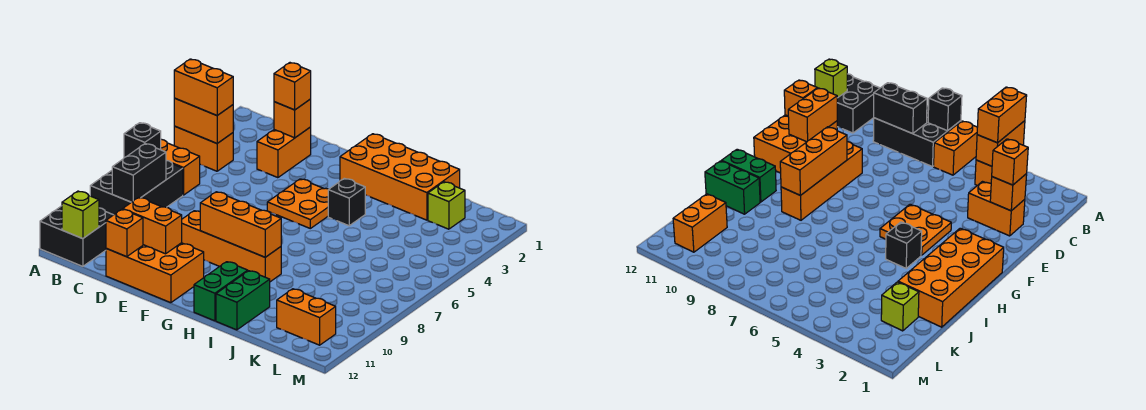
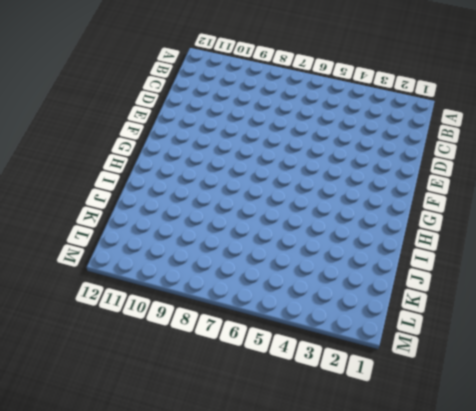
none -> orange brick A4:B4 level 1
none -> orange brick A6:B6 level 1
none -> black brick A7:B9 level 1

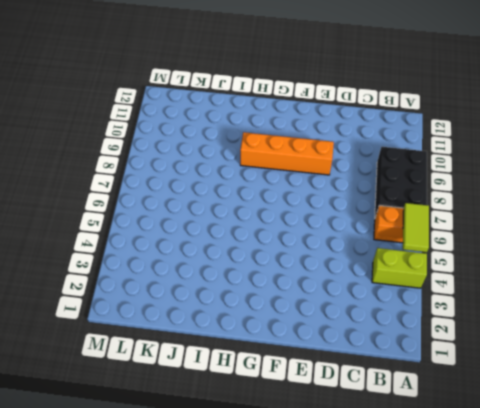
lime brick A4:B4 level 1 -> orange brick A4:B4 level 1
lime tile A5:A6 level 2 -> none
none -> black brick A11:B12 level 1
none -> orange brick D2:D3 level 1
none -> orange brick D11:F12 level 1

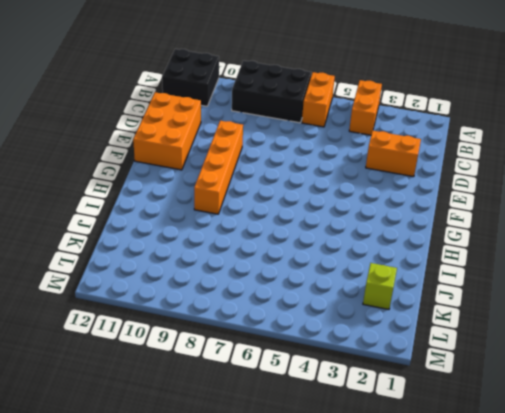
none -> orange plate F4:G5 level 1
none -> orange brick G1:J2 level 1
none -> black brick H4 level 1

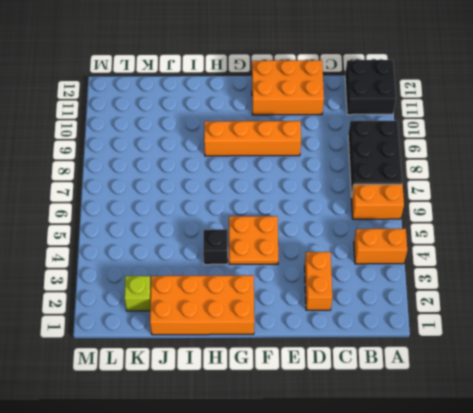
none -> green brick H11:H12 level 1
none -> green brick I11:I12 level 1
none -> orange brick K11:L11 level 1

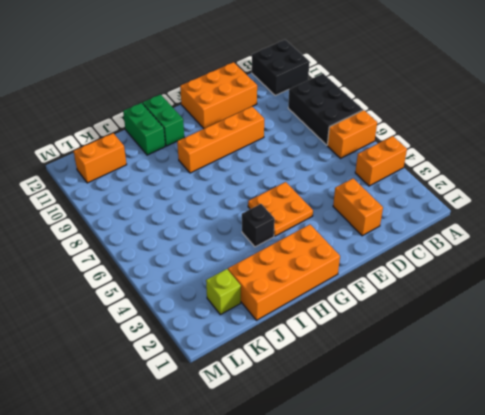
none -> orange brick A4:B4 level 2
none -> black brick A7 level 2
none -> black brick B8:B9 level 2

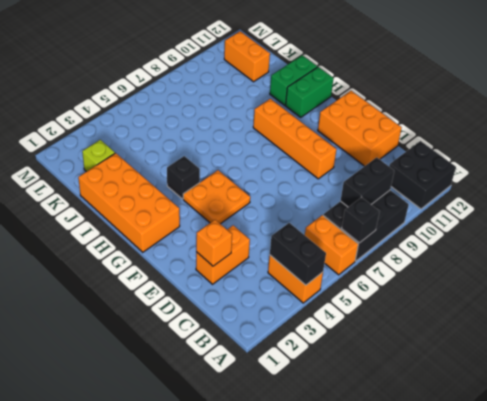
black brick A4:B4 level 2 -> orange brick A4:B4 level 2
none -> lime brick B12 level 2
none -> orange brick D11:E11 level 2
none -> orange brick D12 level 2

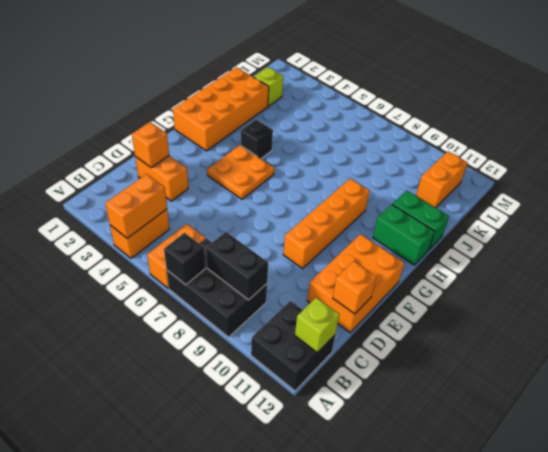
none -> orange brick D11:E11 level 2
none -> orange brick F9:H9 level 2
none -> orange brick A4:B4 level 3

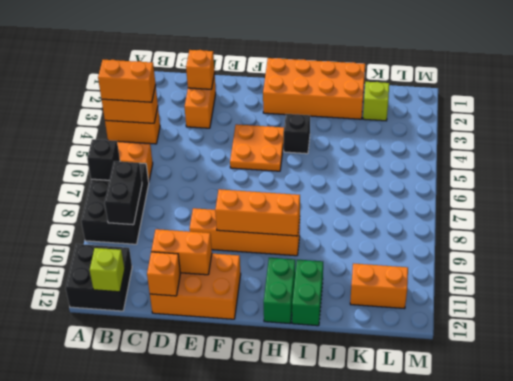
none -> orange brick D2 level 3

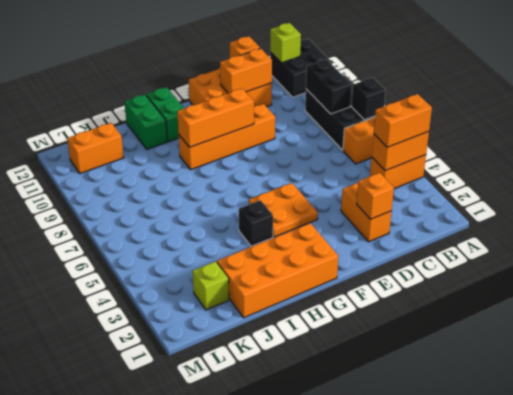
none -> orange brick D2 level 3

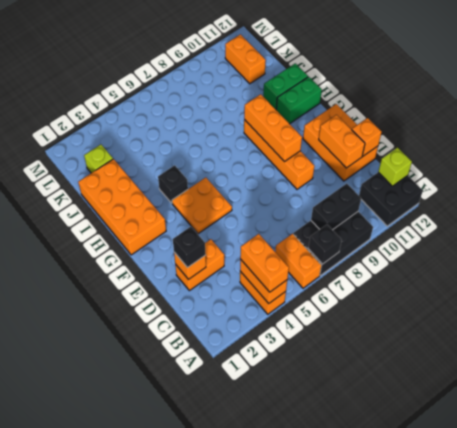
black brick D2 level 3 -> orange brick D2 level 3

